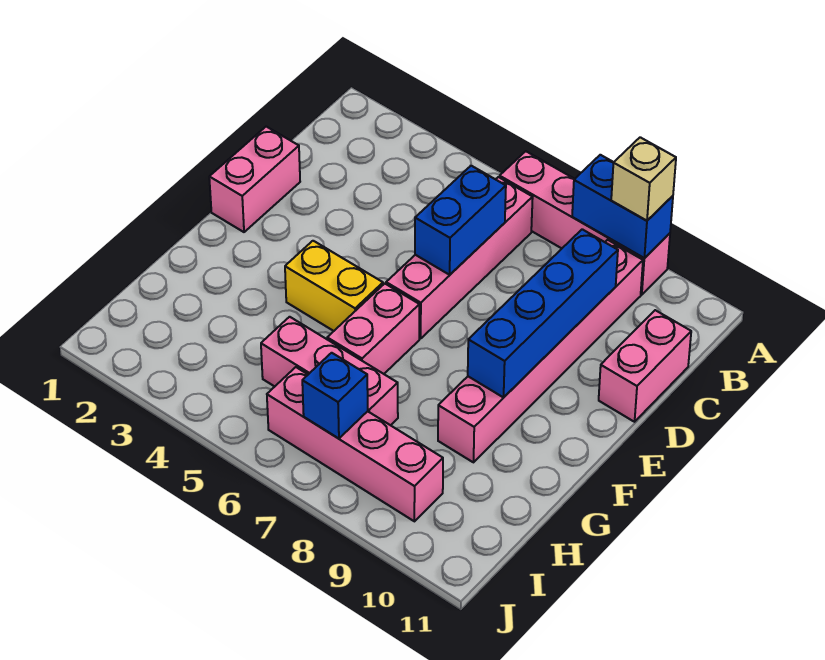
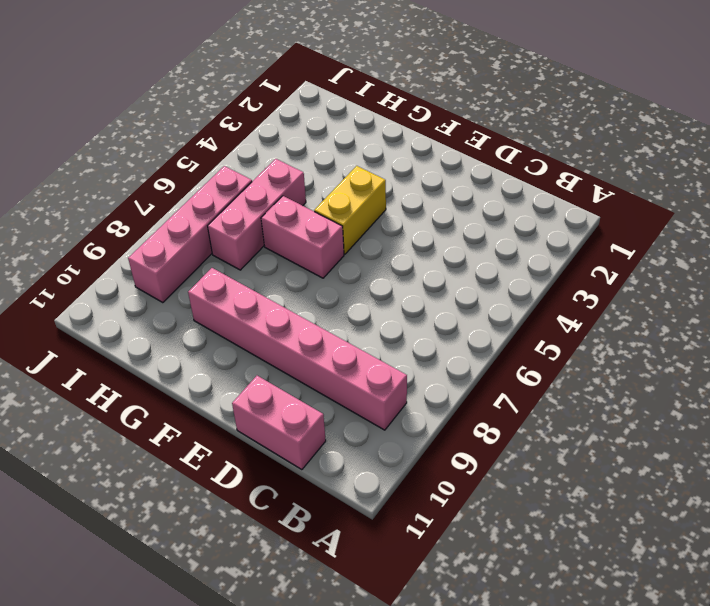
none -> pink brick A6:A9 level 1
none -> pink brick B6:E6 level 1
none -> pink brick D1:E1 level 1

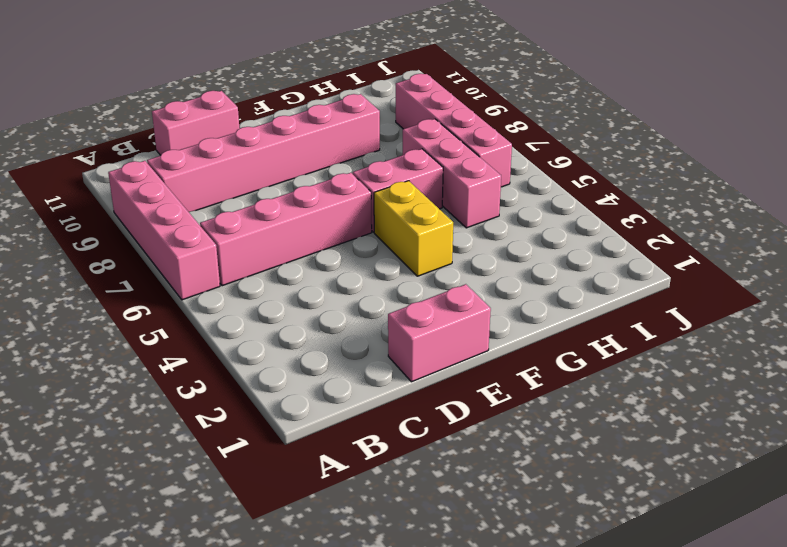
none -> blue brick A8:A9 level 2
none -> blue brick C6:D6 level 2
none -> blue brick C9:F9 level 2

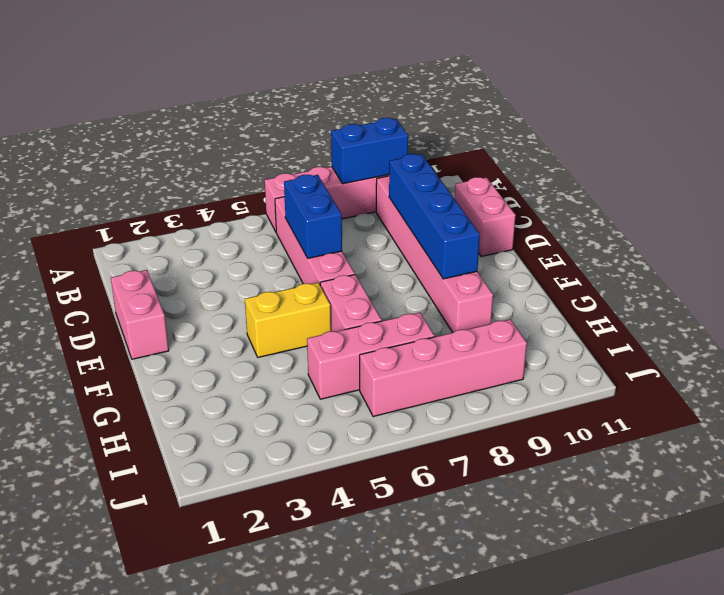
none -> blue brick I7 level 2
none -> tan brick A9 level 3

